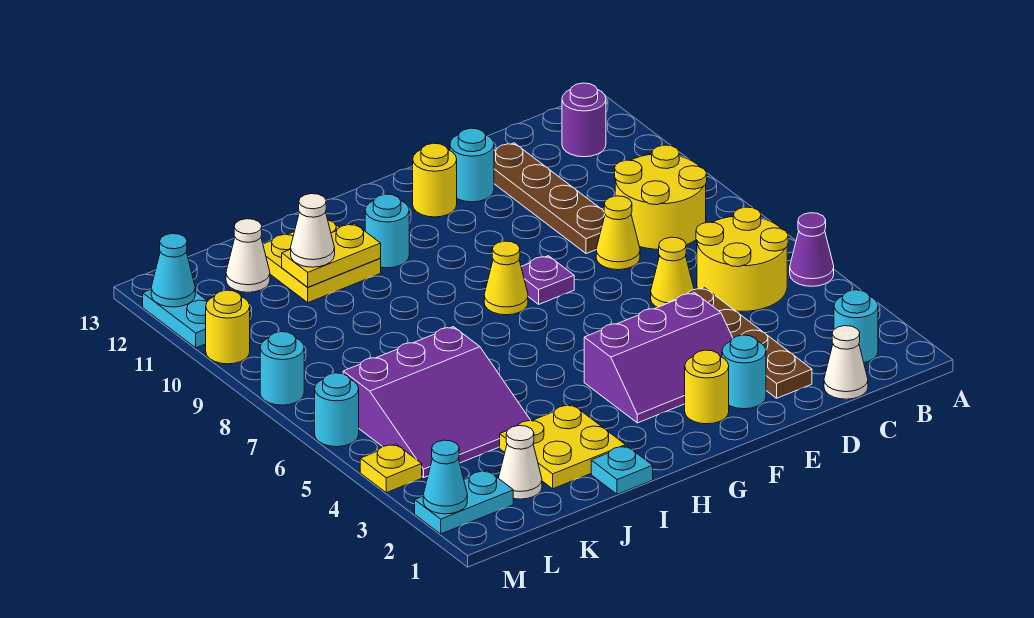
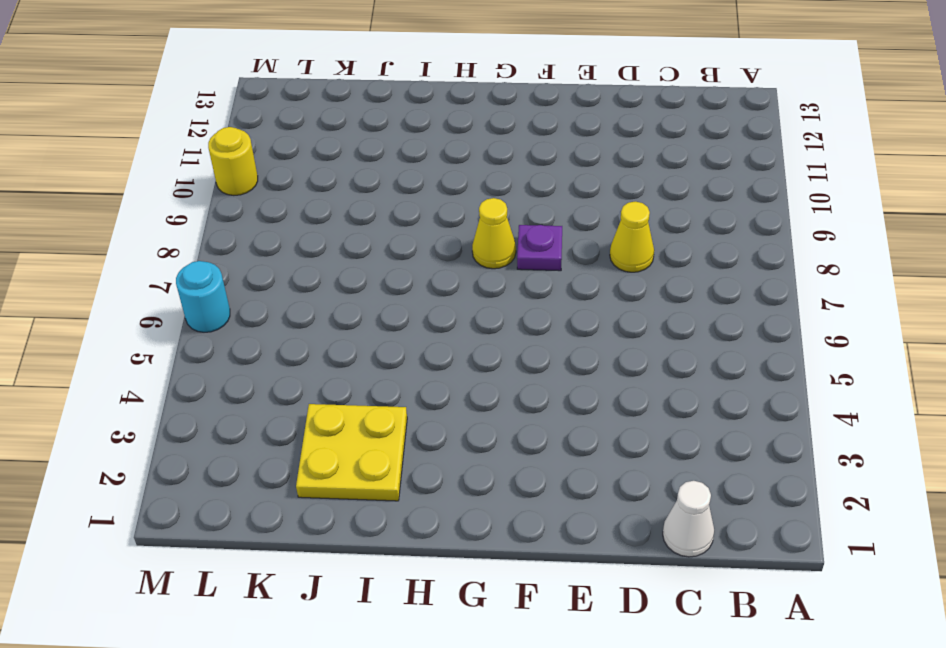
none -> purple cone A5 level 1
none -> cyan round brick B2 level 1
none -> yellow round brick B5:C6 level 1
none -> yellow round brick B8:C9 level 1

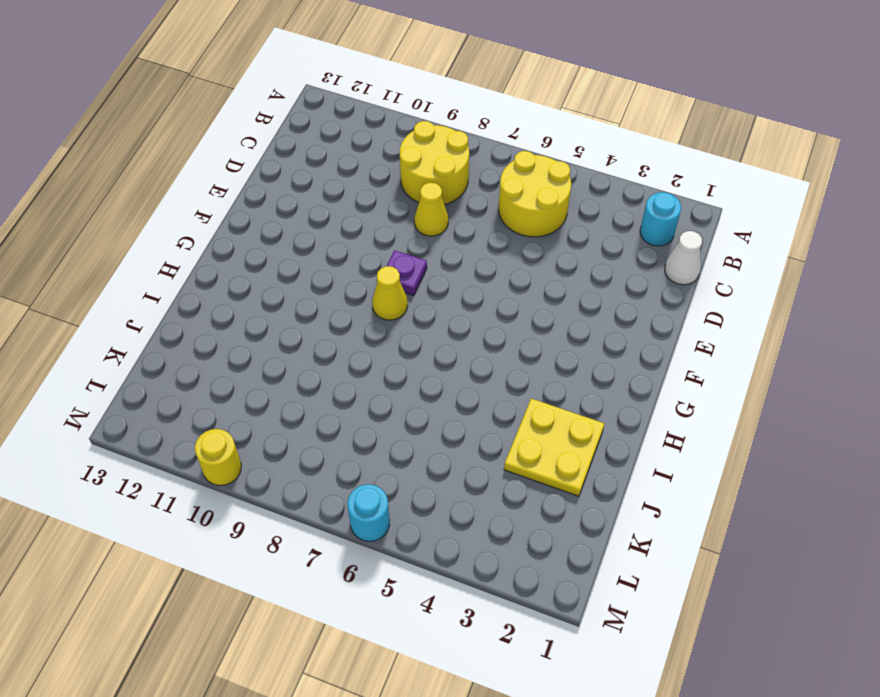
none -> purple cone A5 level 1
none -> purple round brick B12 level 1
none -> brown plate D2:D5 level 1
none -> yellow cone D6 level 1

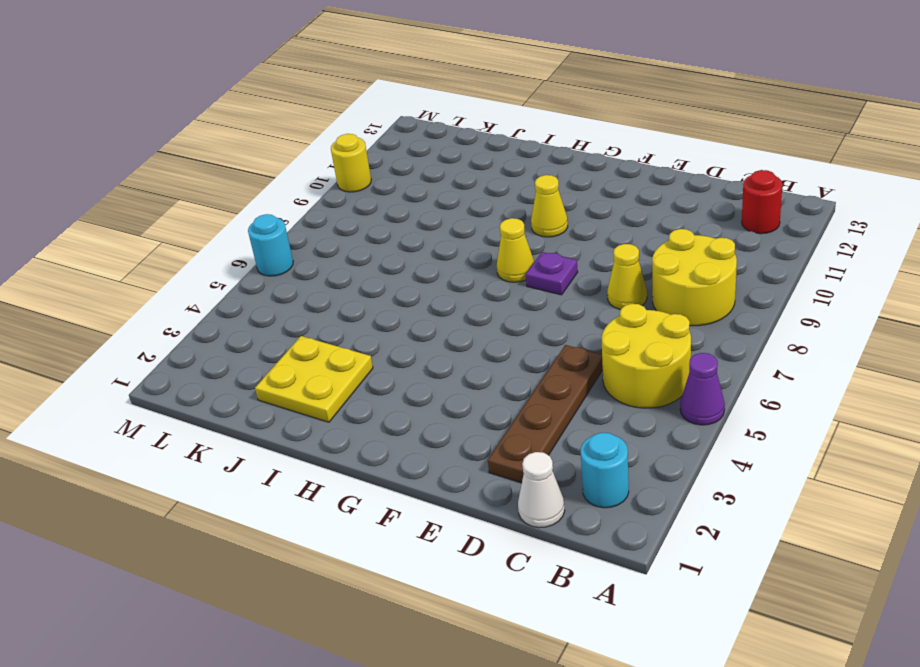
red round brick B12 level 1 -> purple round brick B12 level 1
yellow cone G10 level 1 -> yellow cone D6 level 1
none -> brown plate D9:D12 level 1
none -> cyan round brick E2 level 1
none -> purple slope E3:G4 level 1 top 4
none -> cyan round brick E12 level 1

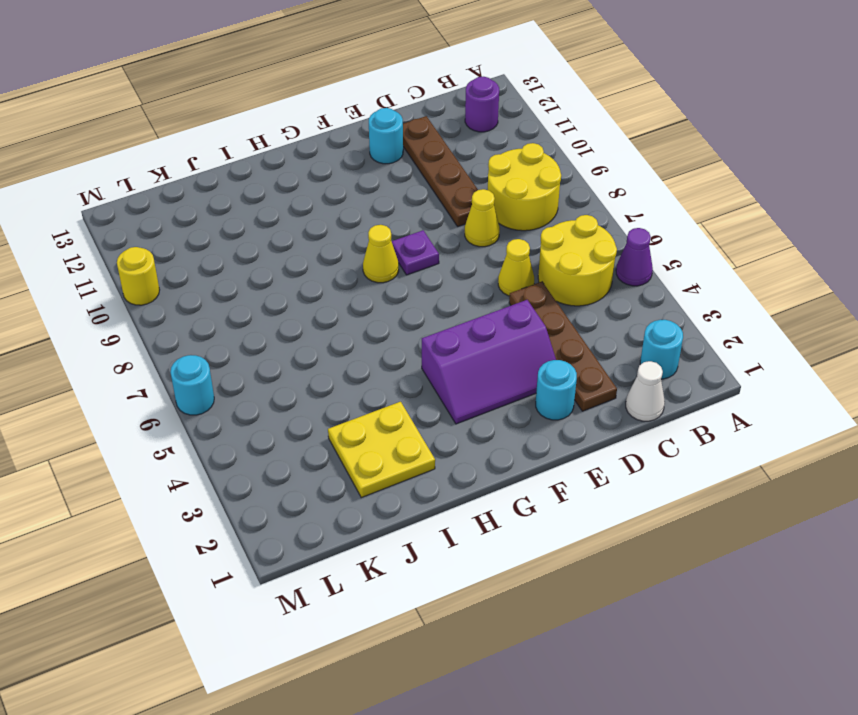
none -> yellow round brick F2 level 1
none -> yellow round brick F12 level 1
none -> cyan round brick H11 level 1
none -> cyan plate I1 level 1

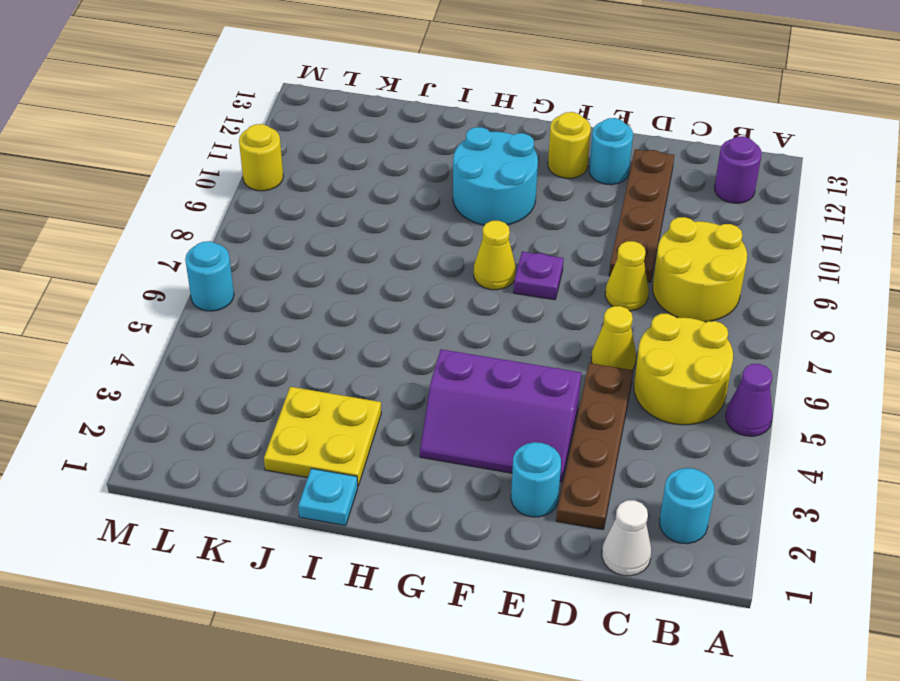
cyan round brick G10:H11 level 1 -> cyan round brick H11 level 1
none -> yellow round brick F2 level 1
none -> yellow plate I11:J12 level 1
none -> purple slope J4:L6 level 1 top 6
none -> white cone K2 level 1

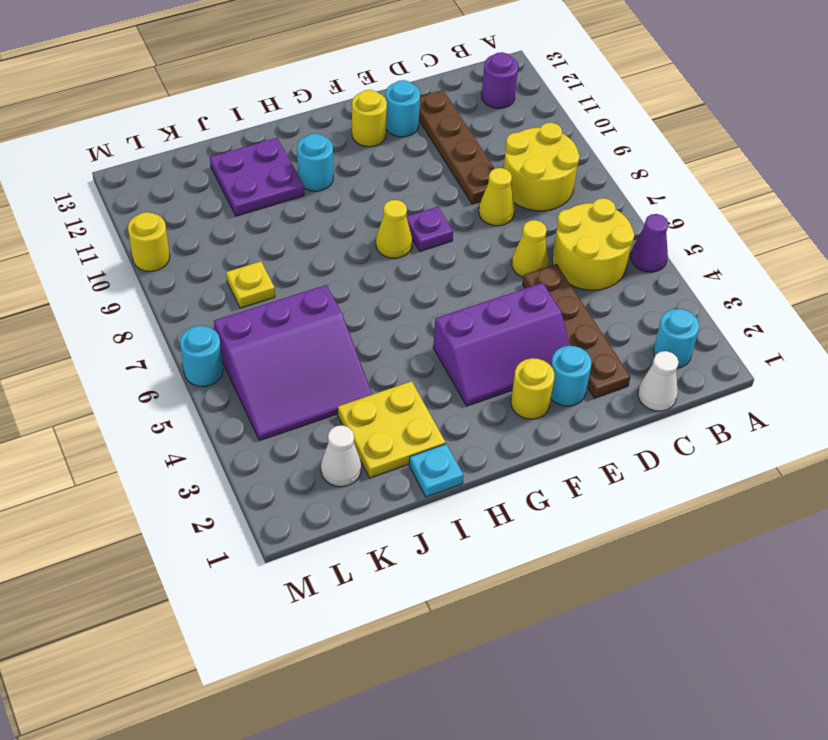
purple plate I11:J12 level 1 -> yellow plate I11:J12 level 1
yellow plate K8 level 1 -> yellow plate M4 level 1
none -> white cone K12 level 1
none -> cyan plate L2:M2 level 1
none -> cyan round brick M8 level 1
none -> cyan plate M11:M12 level 1

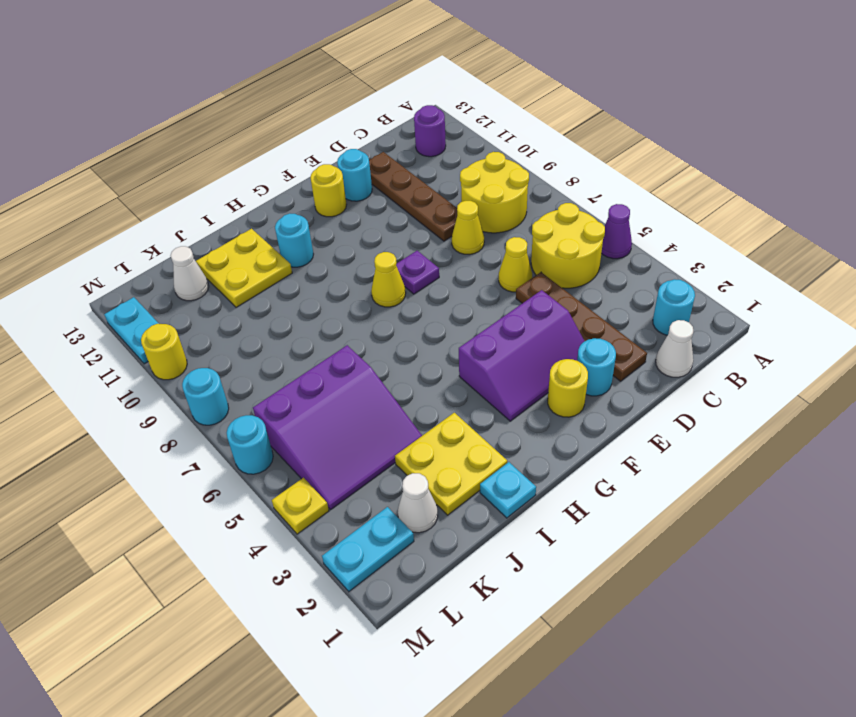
none -> yellow plate I11:J11 level 2
none -> cyan cone M2 level 2
none -> cyan cone M12 level 2
none -> white cone J11 level 3

